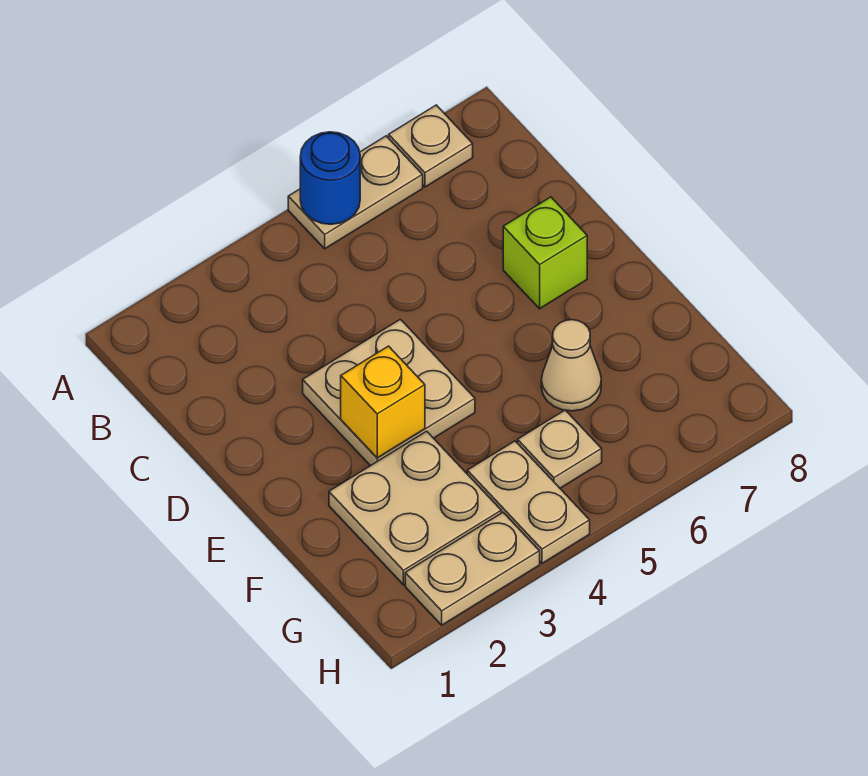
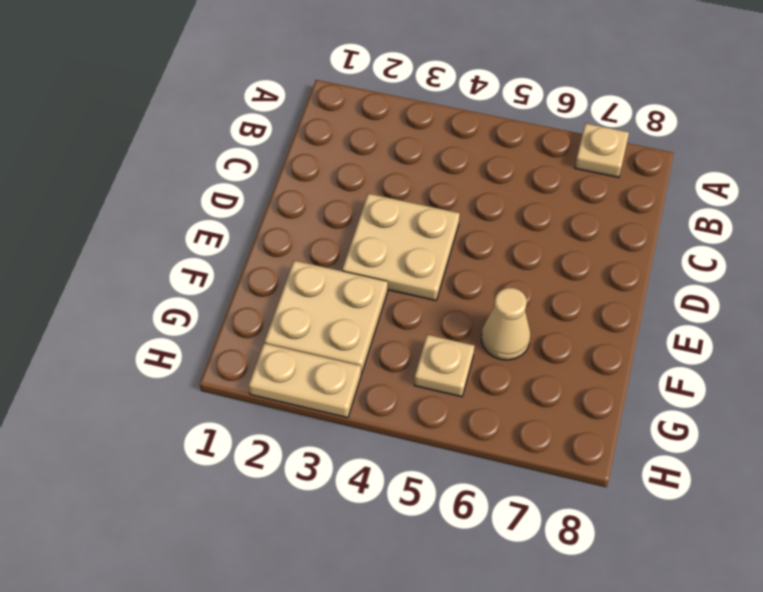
none -> tan plate A5:A6 level 1
none -> lime brick D7 level 1

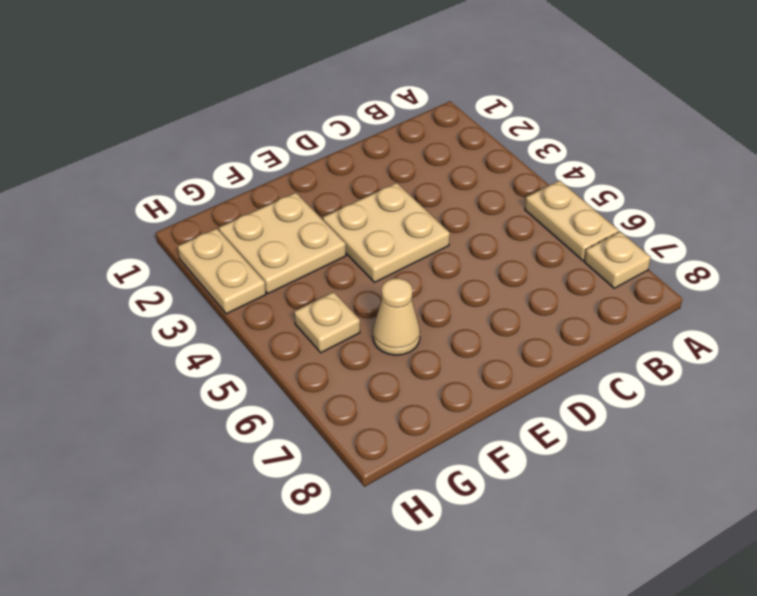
none -> lime brick D7 level 1
none -> tan plate G4:H4 level 1

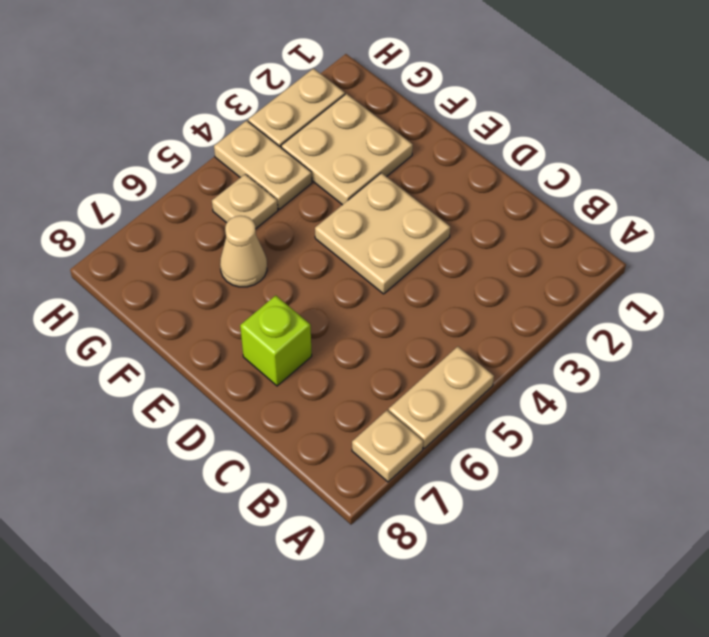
none -> blue round brick A5 level 2
none -> yellow brick E3 level 2

